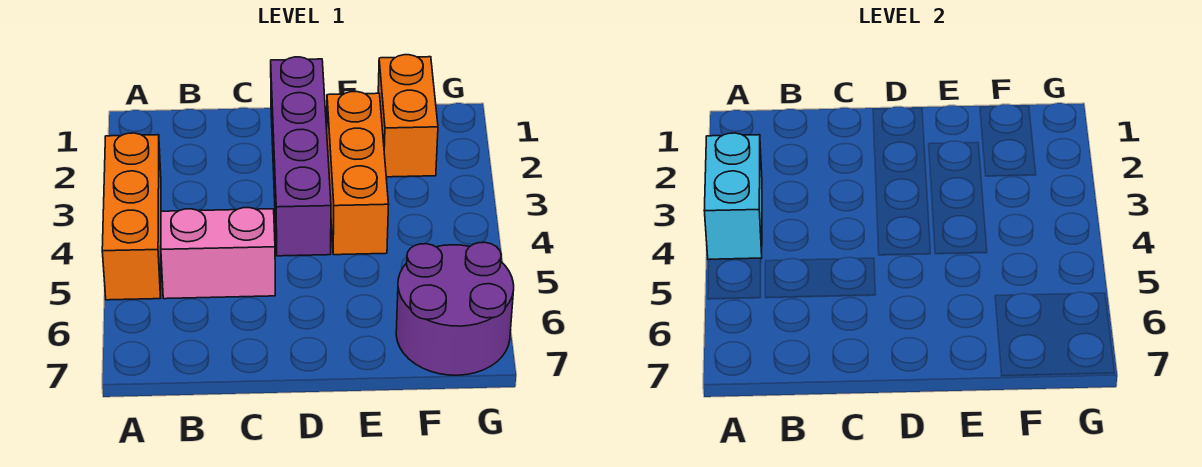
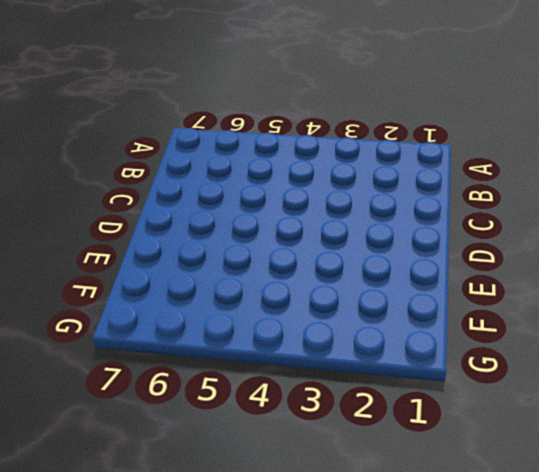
none -> orange brick A3:A5 level 1
none -> pink brick B5:C5 level 1

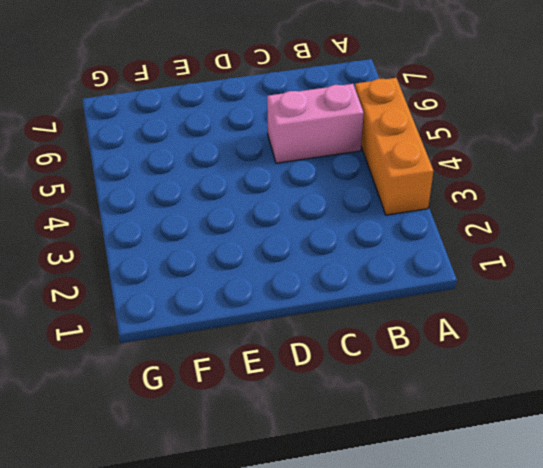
none -> purple brick D1:D4 level 1
none -> orange brick E2:E4 level 1

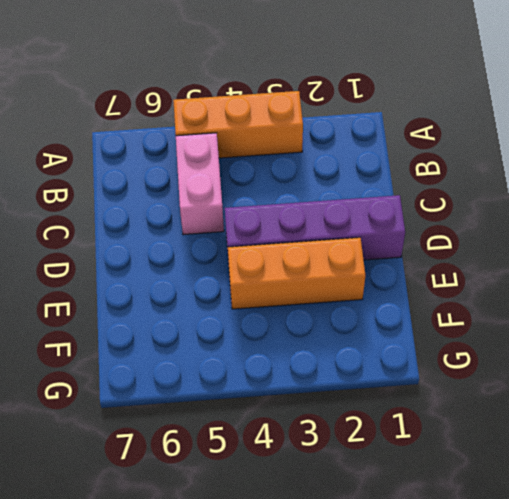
none -> orange brick F1:F2 level 1
none -> purple round brick F6:G7 level 1

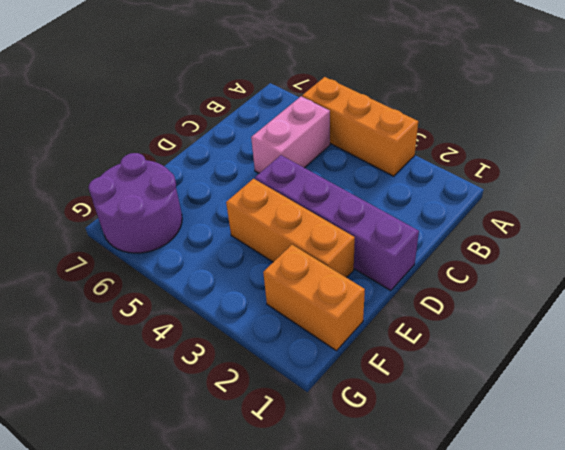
none -> cyan brick A3:A4 level 2

